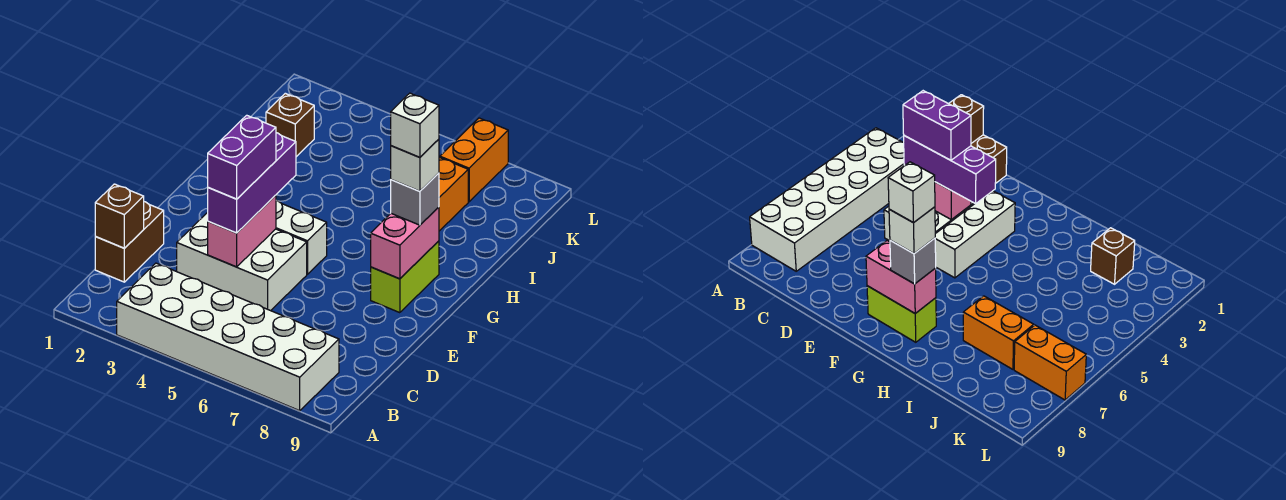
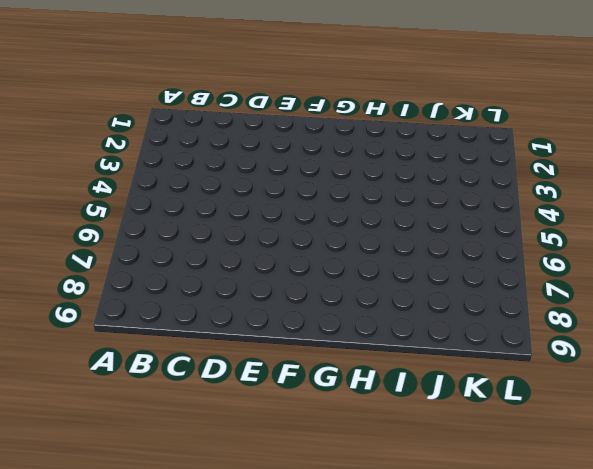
none -> white brick A3:B8 level 1
none -> brown brick C1:D1 level 1
none -> white brick D3:E5 level 1

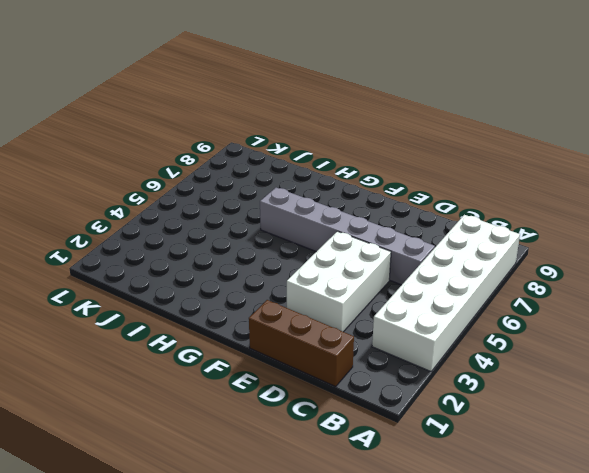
brown brick C1:E1 level 1 -> brown brick C1:D1 level 1
grey brick C6:H6 level 1 -> none
none -> white brick F3:F5 level 1
none -> lime brick F8:G8 level 1
none -> orange brick I7:J7 level 1

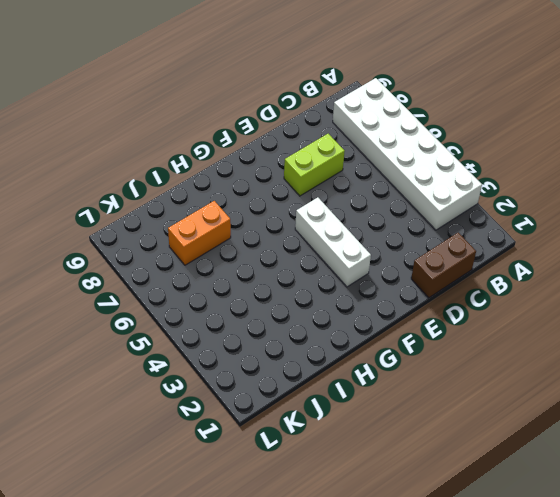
lime brick D7:E7 level 1 -> lime brick F8:G8 level 1
none -> white brick D3:E5 level 1
none -> brown brick J2 level 1
none -> orange brick K7:L7 level 1

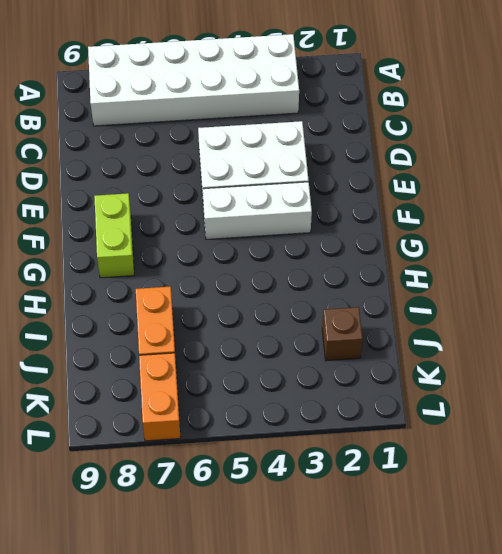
none -> brown brick C1:D1 level 1
none -> brown brick C1 level 2
none -> pink brick D4:E4 level 2

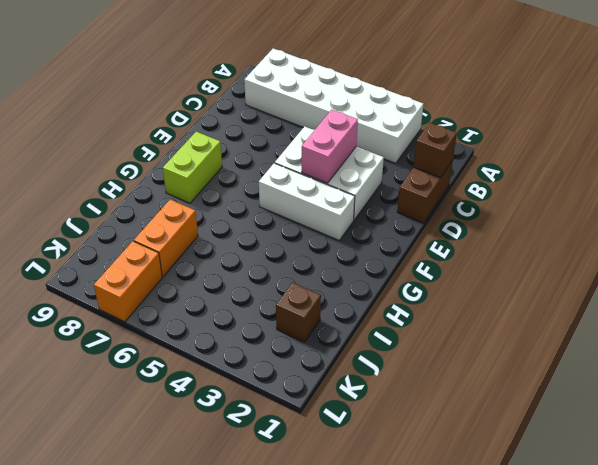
none -> pink brick F8:G8 level 2
none -> purple brick D4:F4 level 3
none -> grey brick G8 level 3

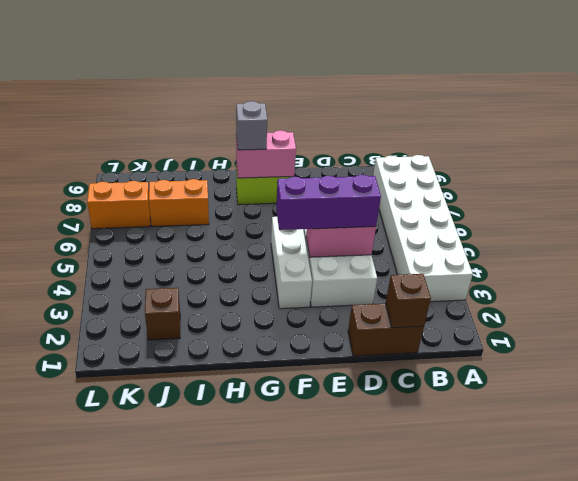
none -> purple brick D4:E4 level 4
none -> white brick G8 level 4
none -> white brick G8 level 5

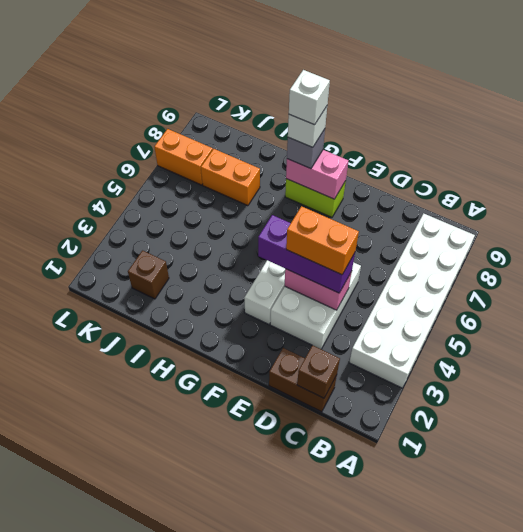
orange brick D4:E4 level 4 -> purple brick D4:E4 level 4

